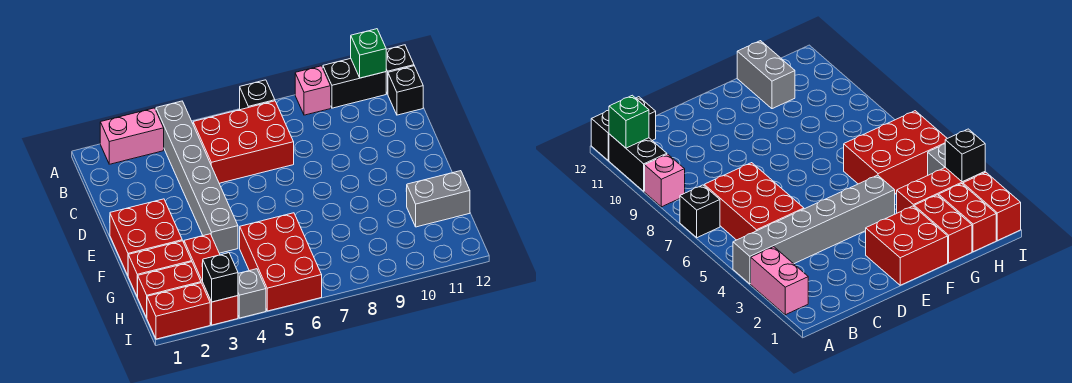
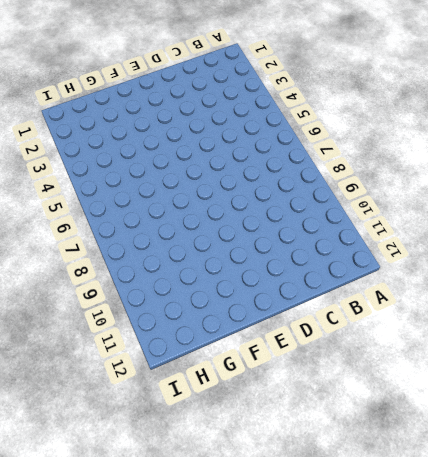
none -> pink brick A2:A3 level 1
none -> grey brick A4:F4 level 1
none -> black brick A7 level 1

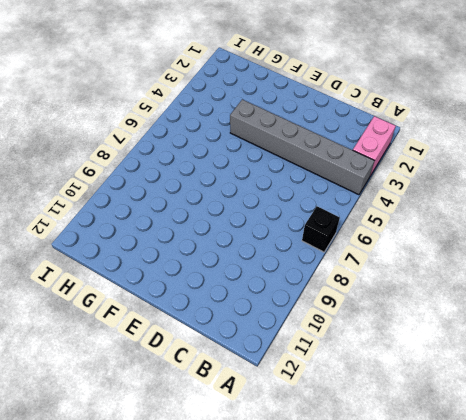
none -> pink brick A9 level 1
none -> black brick A10:A11 level 1
none -> black brick A12 level 1

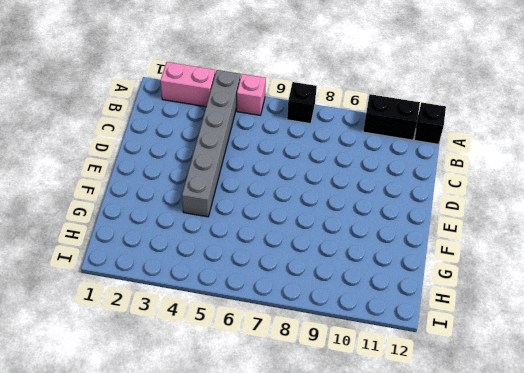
pink brick A5 level 1 -> pink brick A9 level 1
none -> red brick B5:C7 level 1
none -> black brick B12 level 1
none -> red brick E1:F2 level 1

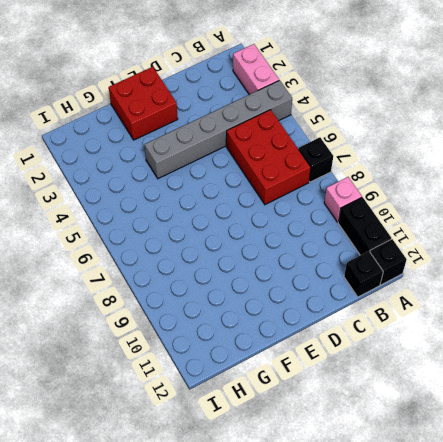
none -> red brick G1:G2 level 1
none -> red brick G3:I3 level 1
none -> red brick G5:I6 level 1

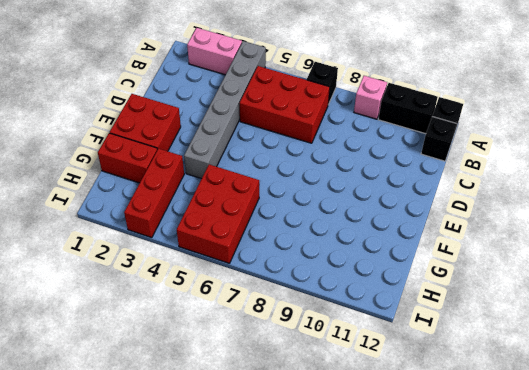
none -> grey brick G11:G12 level 1
none -> red brick H1:H2 level 1
none -> red brick I1:I2 level 1

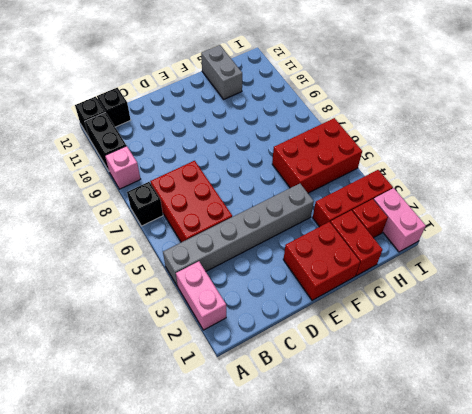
red brick H2 level 1 -> red brick H1:H2 level 1
pink brick I1:I2 level 1 -> red brick I1:I2 level 1
none -> grey brick I4 level 1
none -> green brick A11 level 2
none -> black brick I3 level 2

